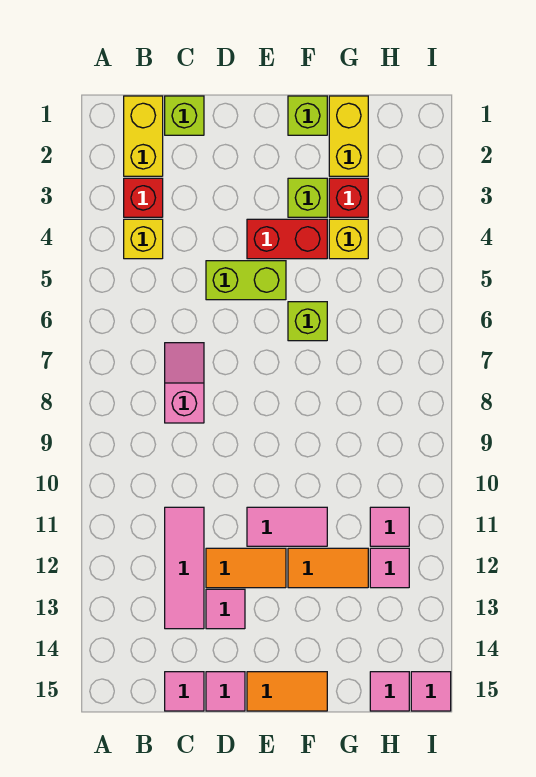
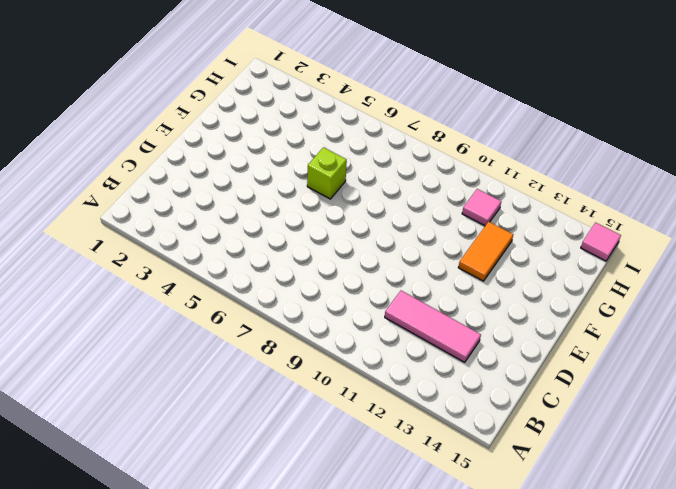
none -> yellow brick B1:B2 level 1
none -> red brick B3 level 1
none -> yellow brick B4 level 1

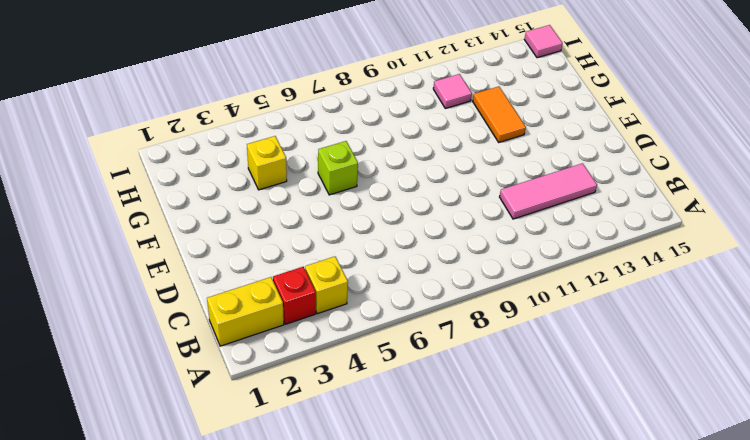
none -> lime brick C1 level 1
none -> pink slope C7:C8 level 1 top 8
none -> pink tile C15 level 1

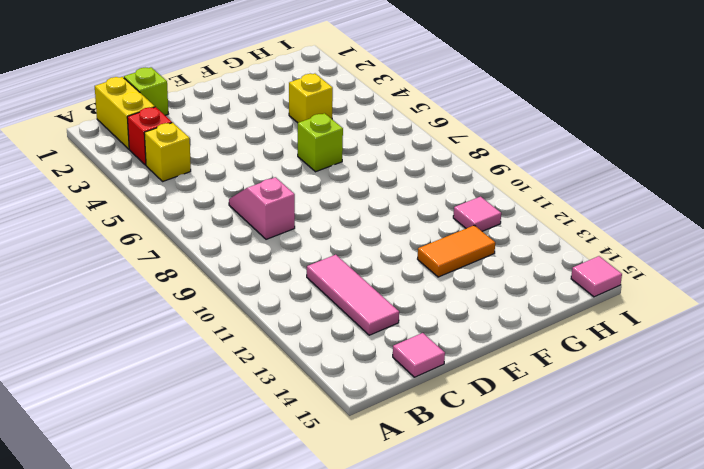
none -> lime brick D5:E5 level 1
none -> orange tile D12:E12 level 1
none -> pink tile D13 level 1

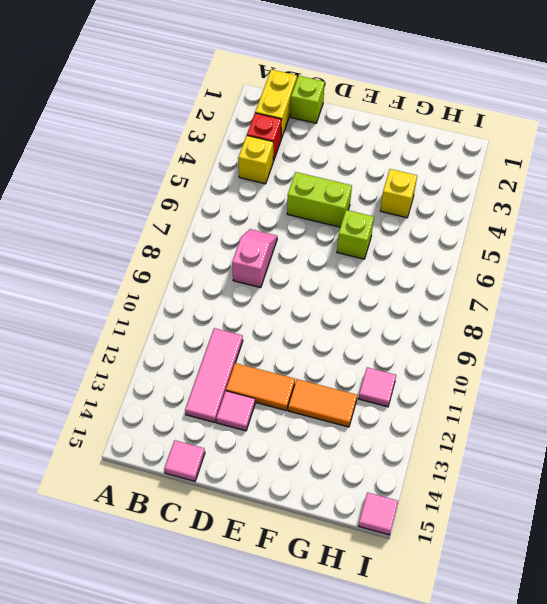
none -> pink tile D15 level 1
none -> red brick E4:F4 level 1
none -> pink tile E11:F11 level 1

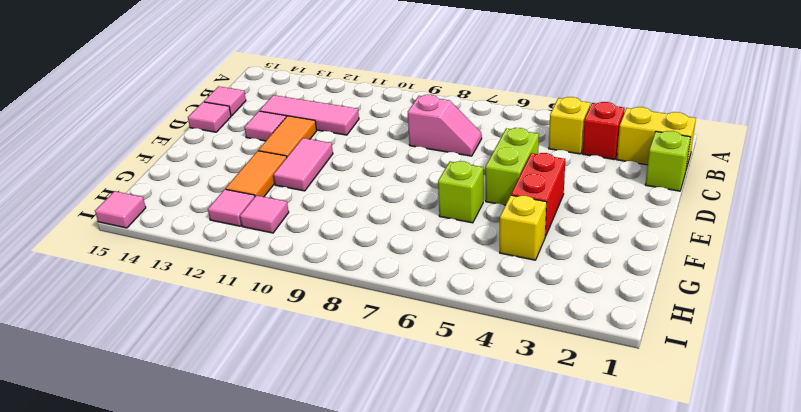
none -> orange tile E15:F15 level 1
none -> lime brick F1 level 1
none -> lime brick F3 level 1

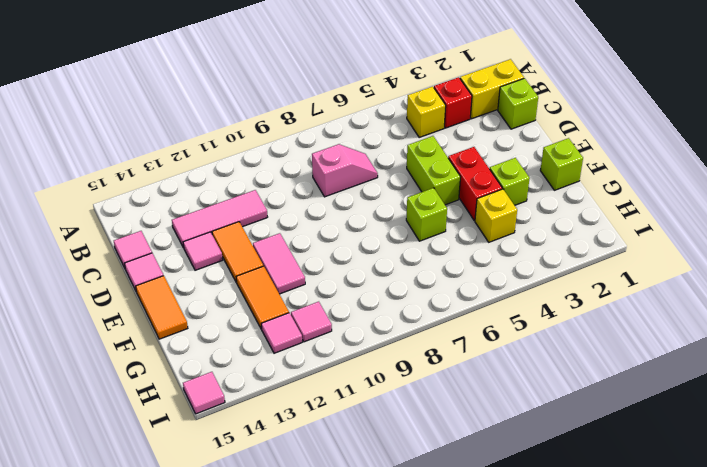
none -> yellow brick G1:G2 level 1
none -> red brick G3 level 1
none -> pink tile H15 level 1

